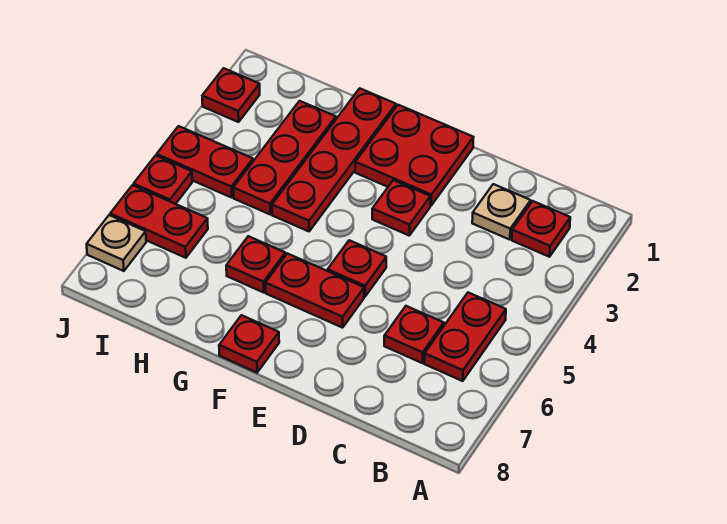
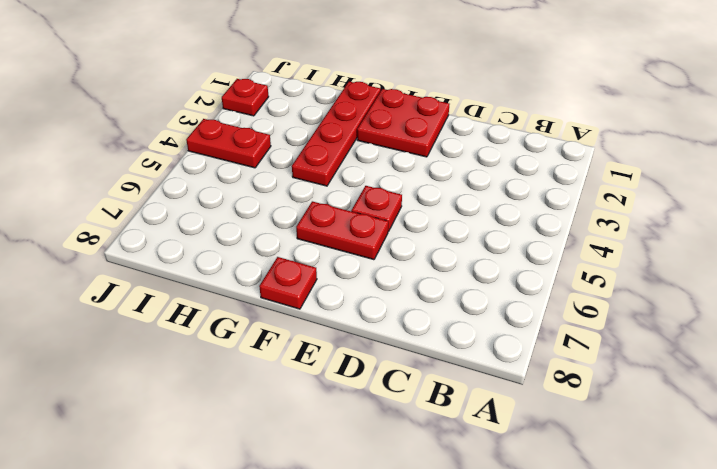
none -> red plate B2 level 1
none -> red plate B5:B6 level 1
none -> tan plate C2 level 1

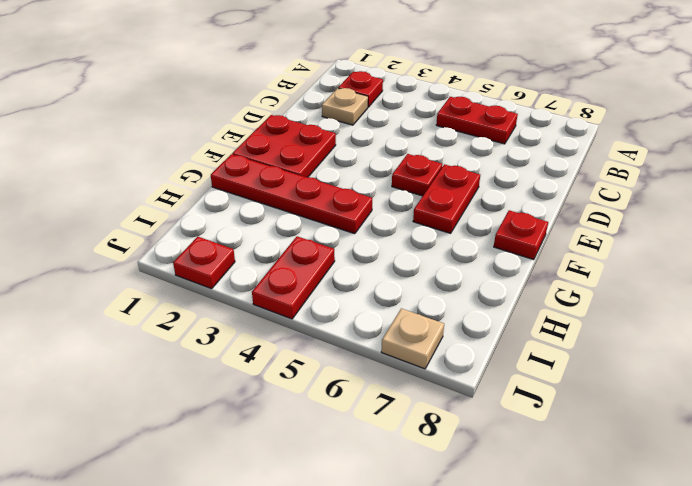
none -> red plate C6 level 1
none -> red plate E3 level 1
none -> red plate G6 level 1

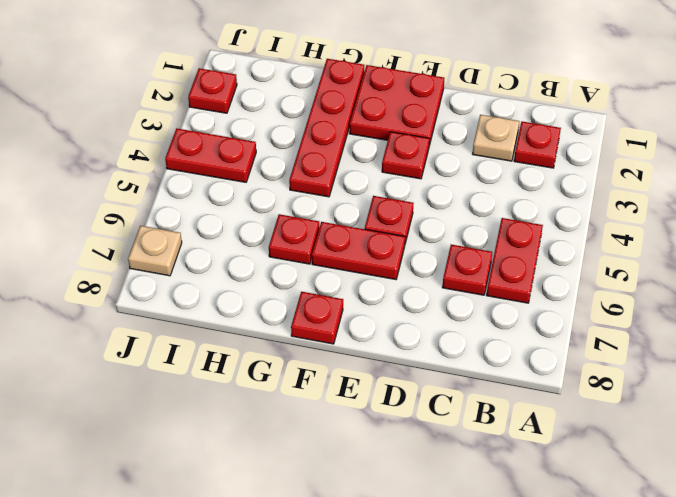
none -> red plate H2:H4 level 1
none -> red plate I6:J6 level 1
none -> red plate J5 level 1

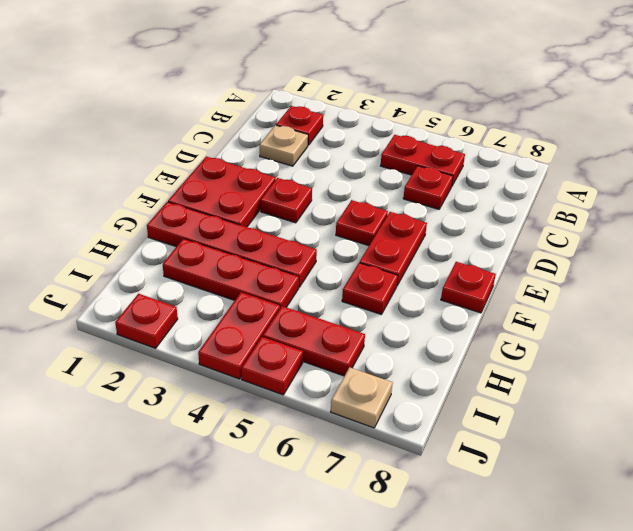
red plate I5:I6 level 1 -> red plate I6:J6 level 1

